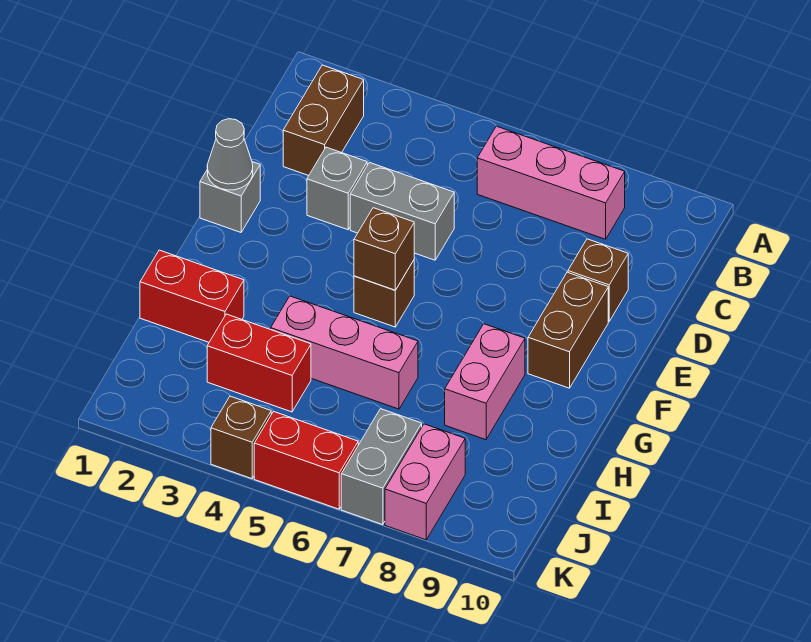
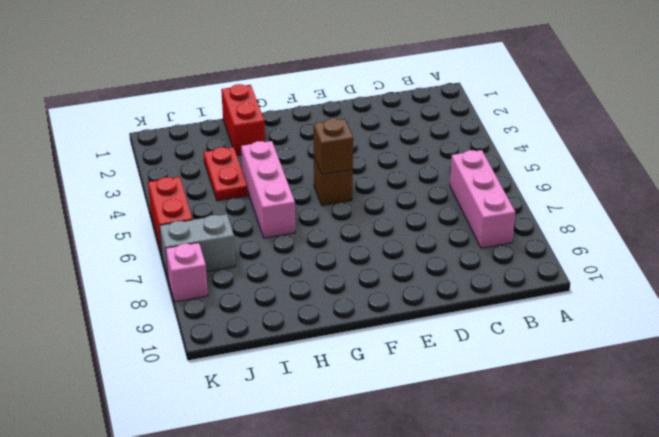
red plate I3:I4 level 1 -> red brick I3:I4 level 1
pink brick K8 level 1 -> pink brick J8:K8 level 1
none -> brown brick B2:C2 level 1
none -> grey brick D3 level 1
none -> grey brick D4:D5 level 1

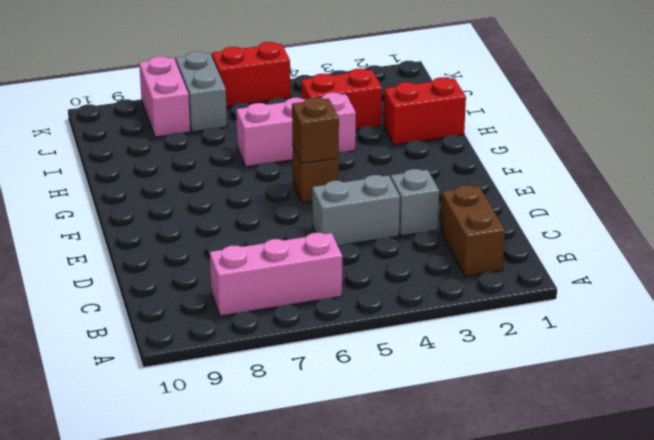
none -> brown brick D9 level 1
none -> grey brick E1 level 1
none -> brown brick E9:F9 level 1

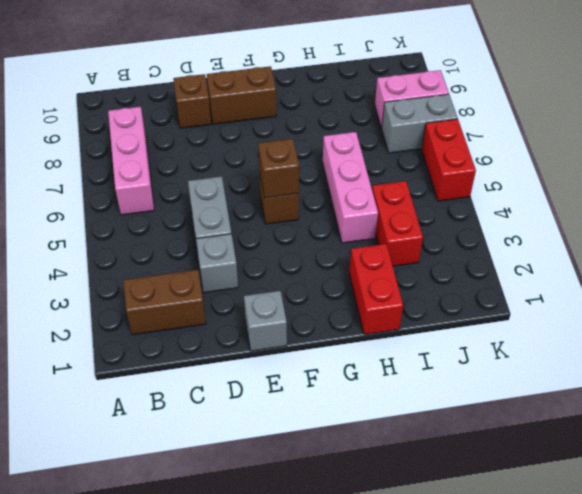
none -> pink brick G8:H8 level 1
none -> brown brick K4 level 1
none -> grey cone E1 level 2

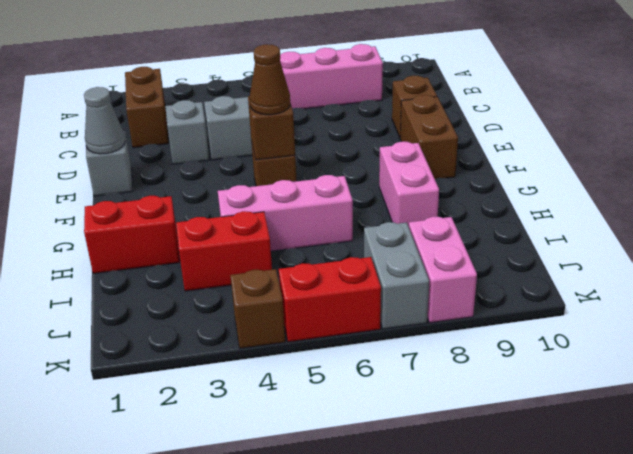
brown cone F5 level 3 -> none

